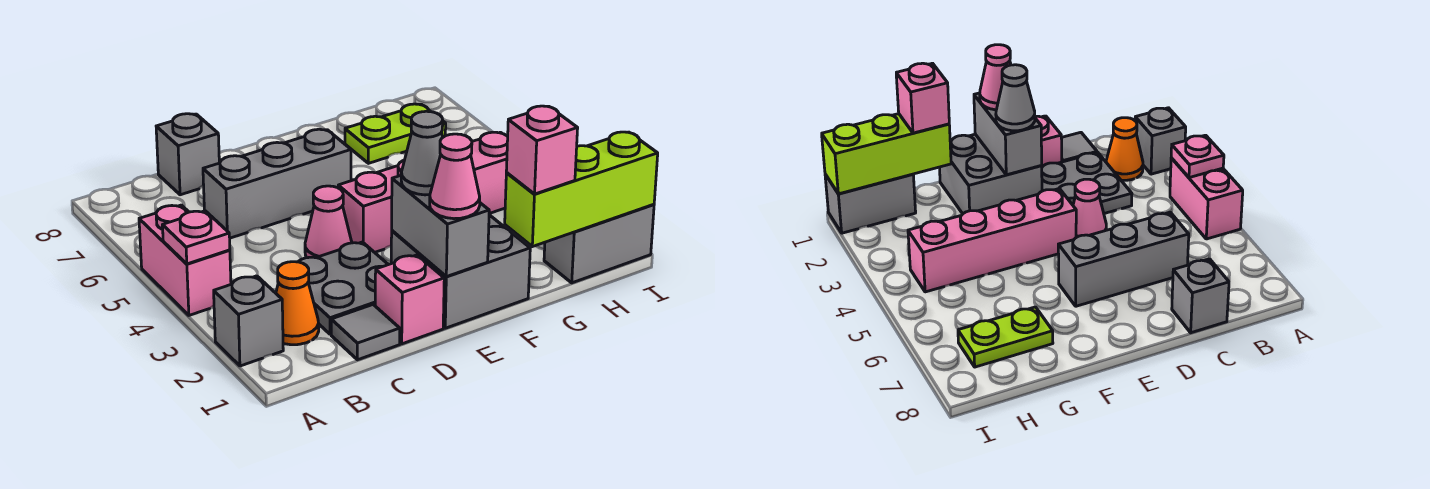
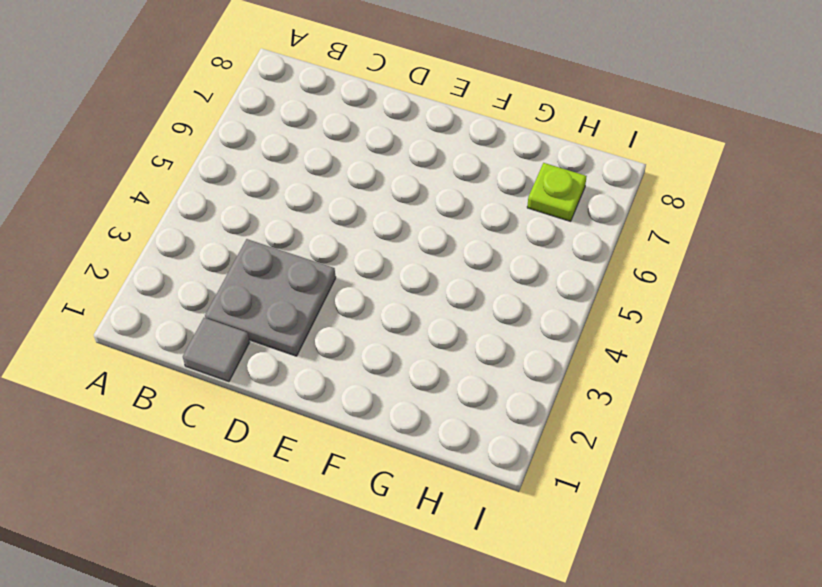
lime plate H7 level 1 -> lime plate G7:H7 level 1
none -> grey brick A2 level 1
none -> pink brick A4:A5 level 1
none -> orange cone B2 level 1

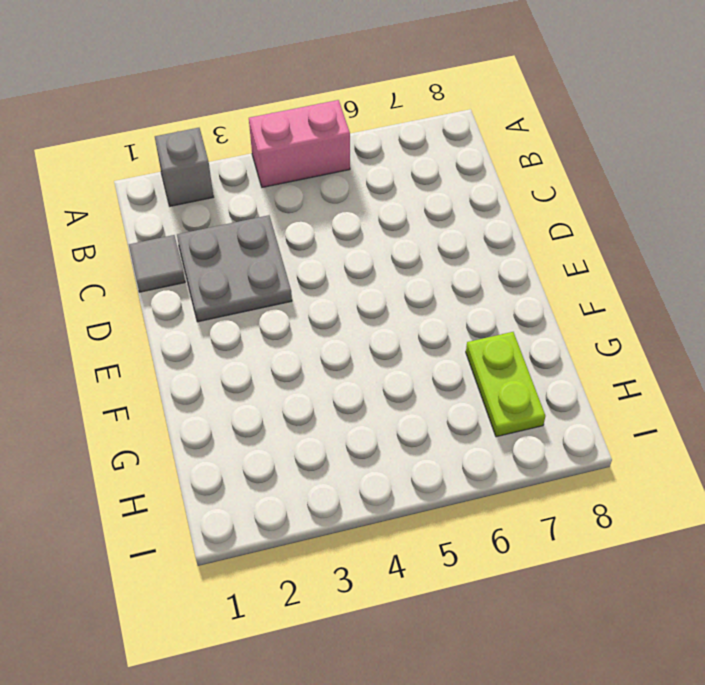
none -> orange cone B2 level 1
none -> grey brick C6:E6 level 1
none -> grey brick C8 level 1

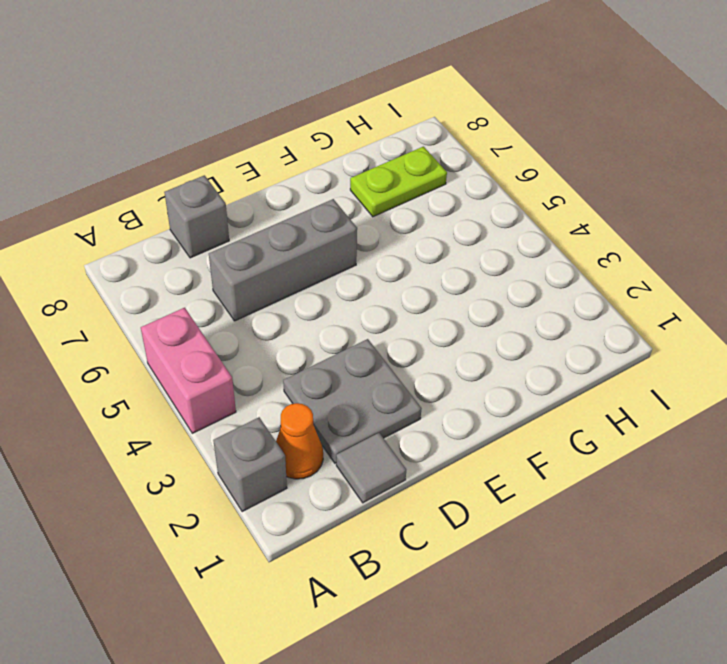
none -> pink brick D1 level 1
none -> pink cone D4 level 1
none -> grey brick E1:F2 level 1

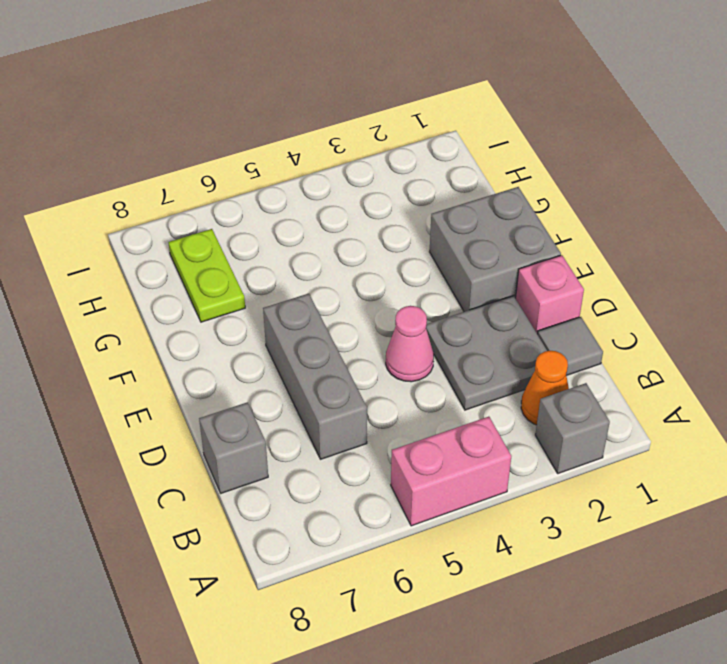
none -> pink brick E4:H4 level 1
none -> grey brick H1:I1 level 1
none -> pink plate A4 level 2

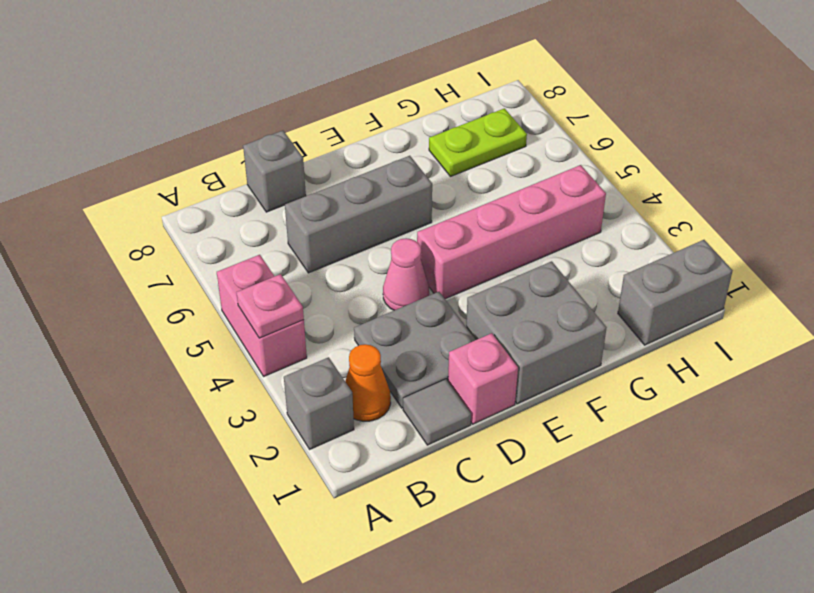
none -> grey brick E1:E2 level 2
none -> lime brick G1:I1 level 2
none -> pink cone E1 level 3

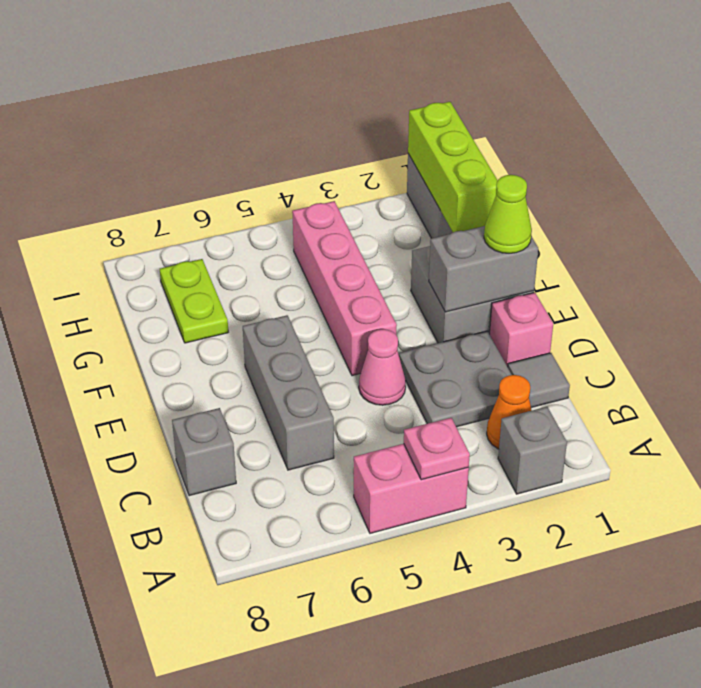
lime cone E1 level 3 -> pink cone E1 level 3
none -> grey cone E2 level 3
none -> pink brick G1 level 3

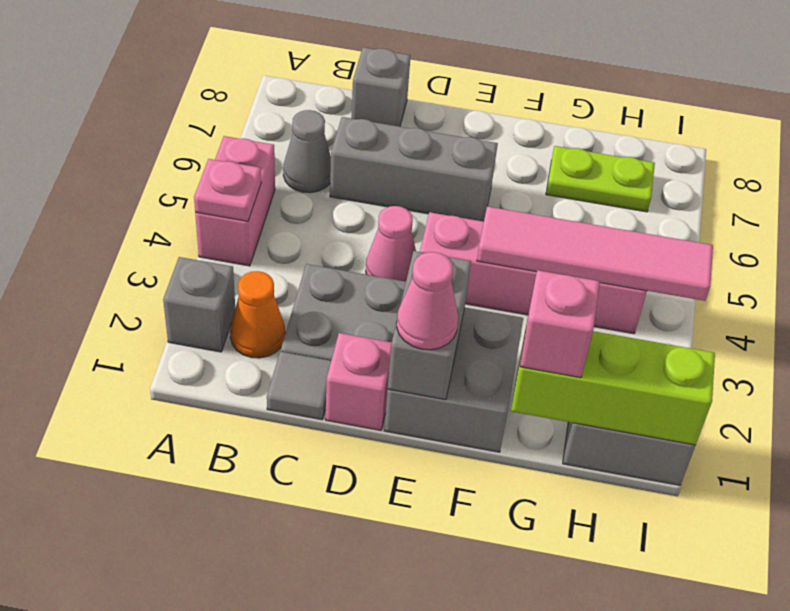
grey cone B6 level 1 -> grey cone E2 level 3
pink tile F4:I4 level 2 -> none

